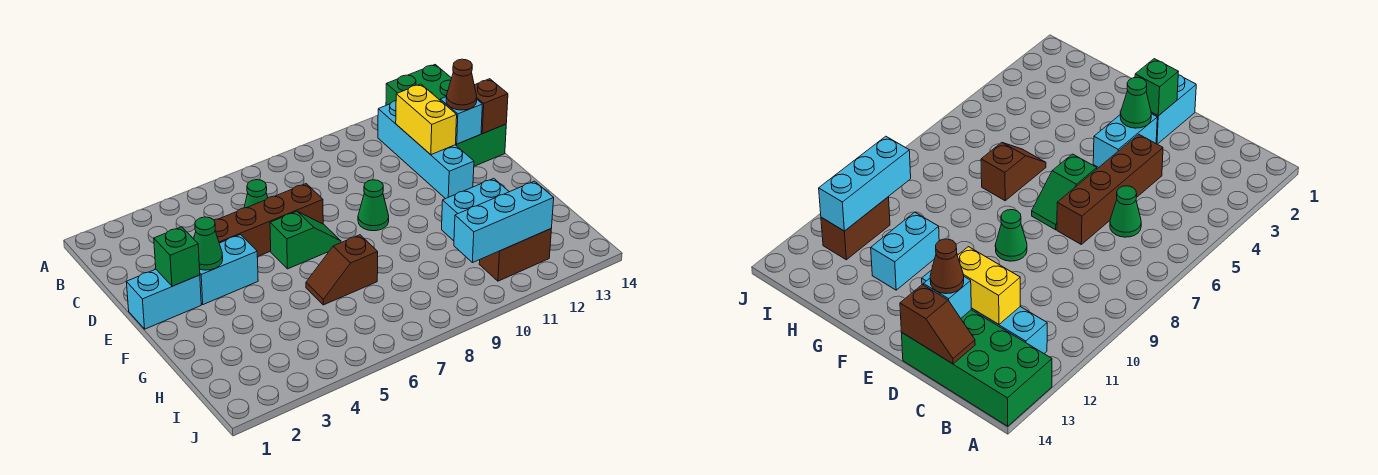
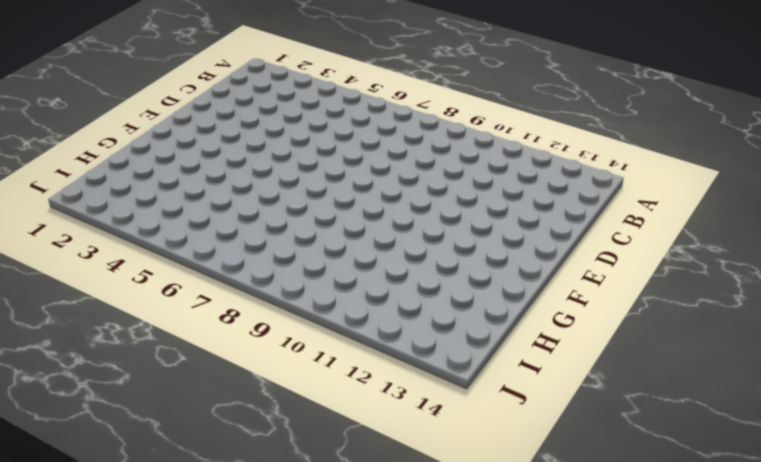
none -> green brick A13:D14 level 1
none -> cyan brick B12:E12 level 1
none -> green cone C6 level 1

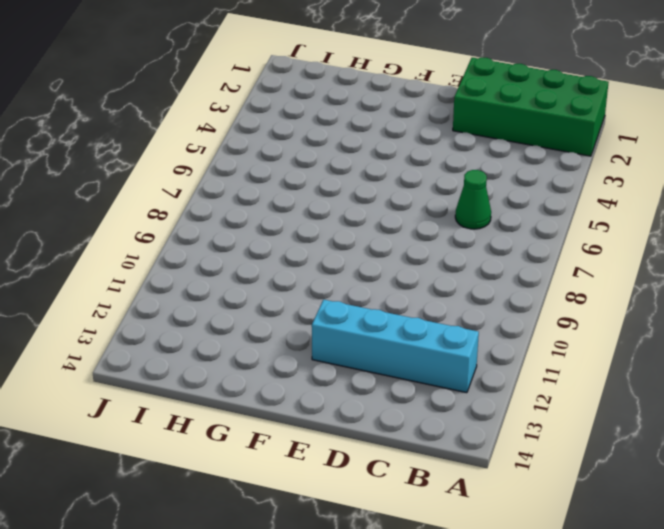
green brick A1:D2 level 1 -> green brick A13:D14 level 1
none -> brown brick D4:D7 level 1
none -> cyan brick E1:E2 level 1
none -> cyan brick E3:E4 level 1

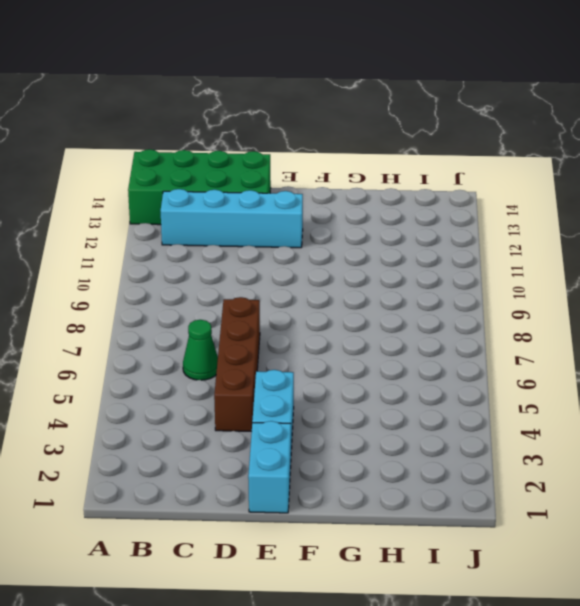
none -> green slope E6:E7 level 1 top 6
none -> green cone E9 level 1
none -> brown slope G6:G7 level 1 top 7

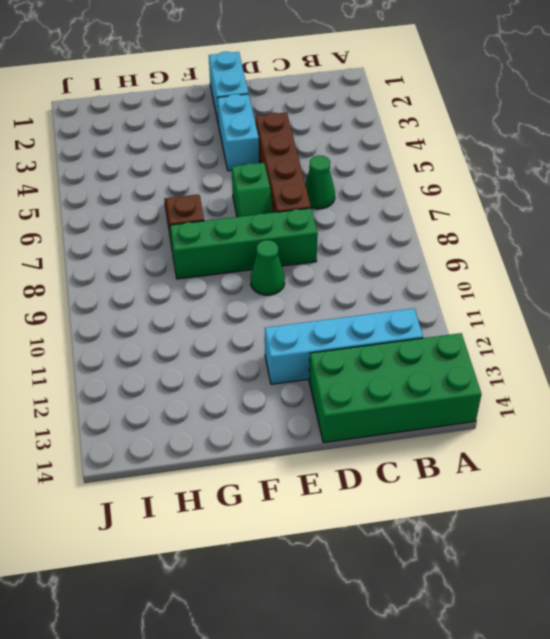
green brick D8:G8 level 1 -> none
none -> cyan brick G11:G12 level 1
none -> brown brick I11:I12 level 1
none -> yellow brick C12:D12 level 2

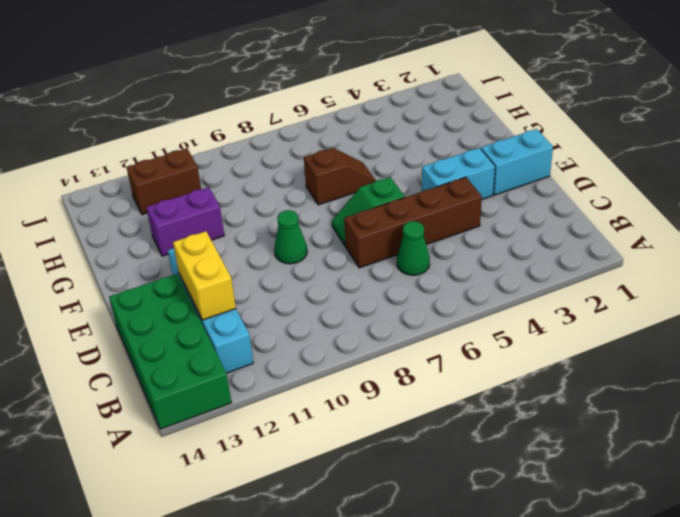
purple brick G11:G12 level 1 -> cyan brick G11:G12 level 1
none -> brown slope C14:D14 level 2 top D
none -> cyan brick D13 level 2
none -> green brick E2 level 2

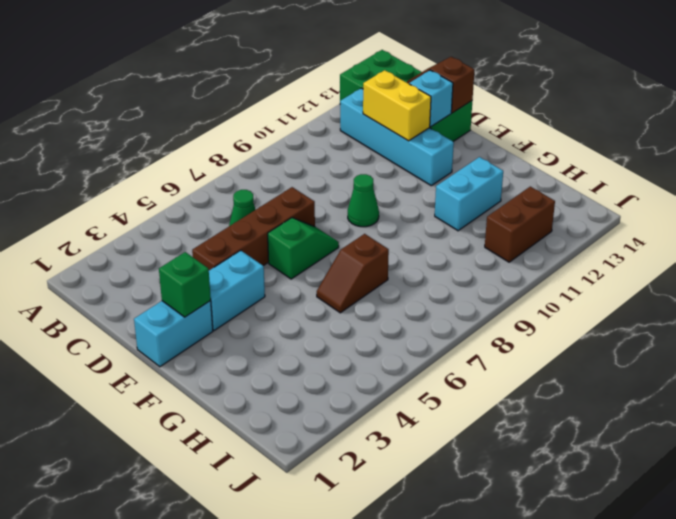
none -> green cone E3 level 2
none -> cyan brick I10:I12 level 2
none -> brown cone D13 level 3

